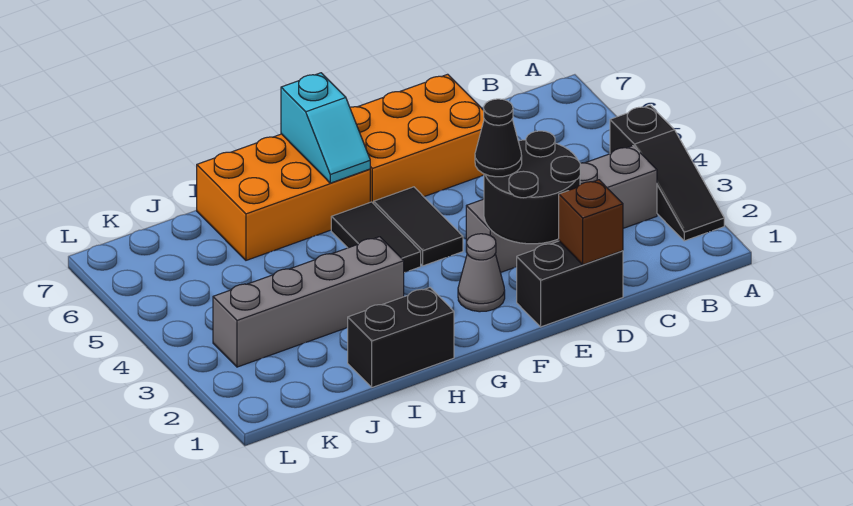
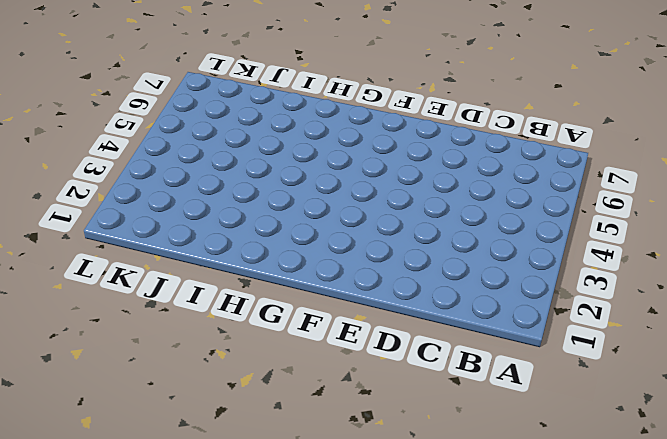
none -> black slope A2:A4 level 1 top 4
none -> grey brick B3:E3 level 1
none -> black brick D1:E1 level 1

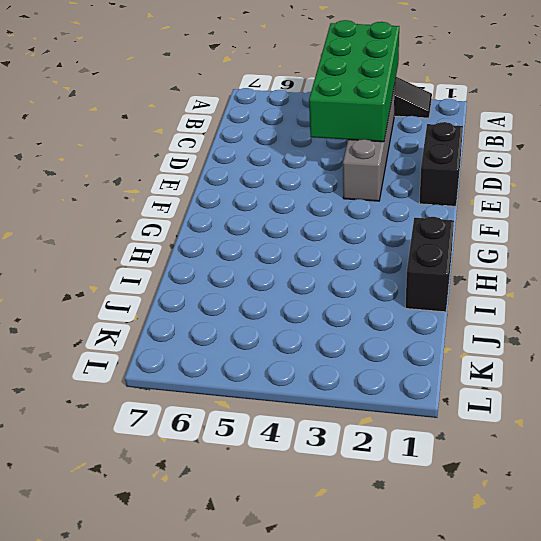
green brick A3:D4 level 2 -> black round brick D2:E3 level 2
none -> orange brick D6:F7 level 1
none -> grey cone F2 level 1
none -> black tile F4:F5 level 1

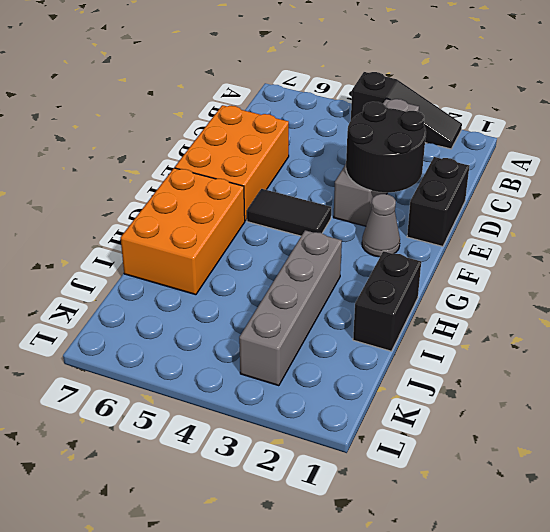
none -> black tile G4:G5 level 1
none -> brown brick D1 level 2
none -> cyan slope G6:G7 level 2 top 7

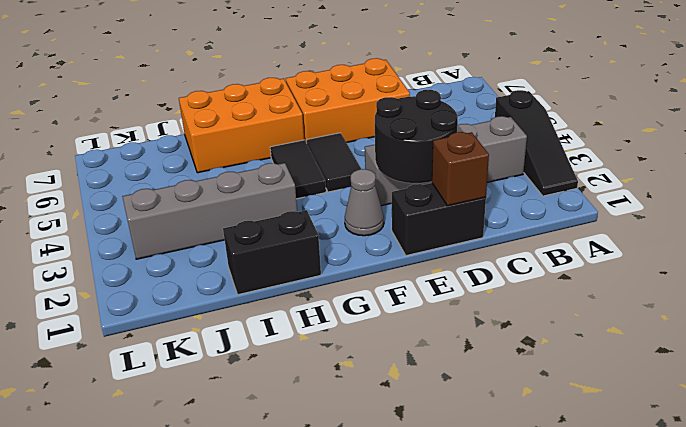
none -> cyan slope G6:G7 level 2 top 7
none -> black cone E3 level 3

